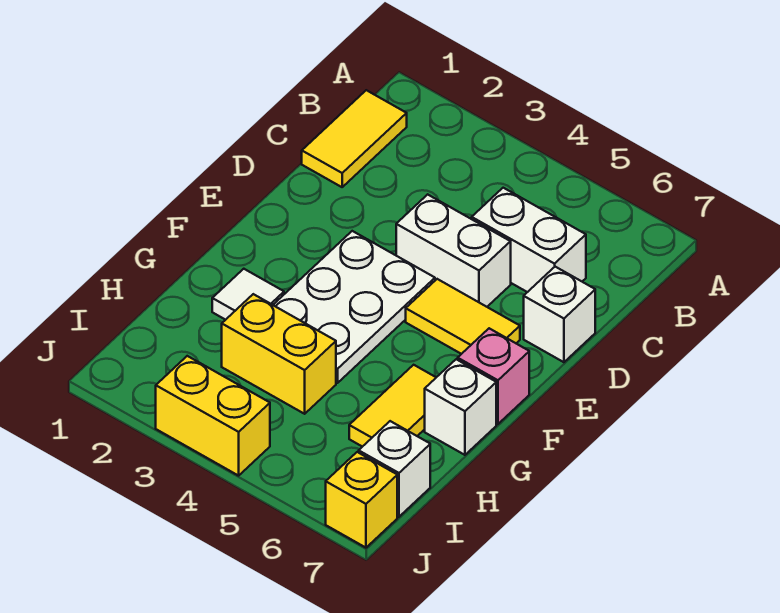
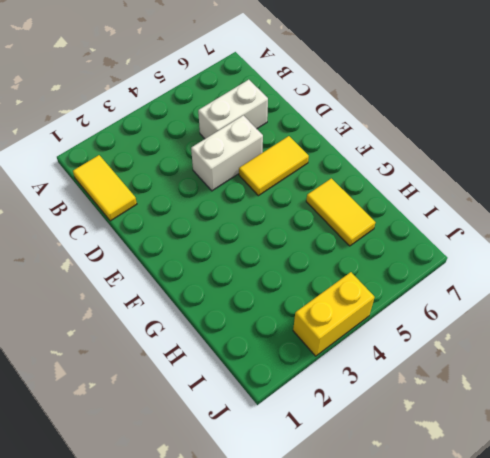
none -> white brick D7 level 1
none -> white plate E3:G4 level 1
none -> pink brick F7 level 1

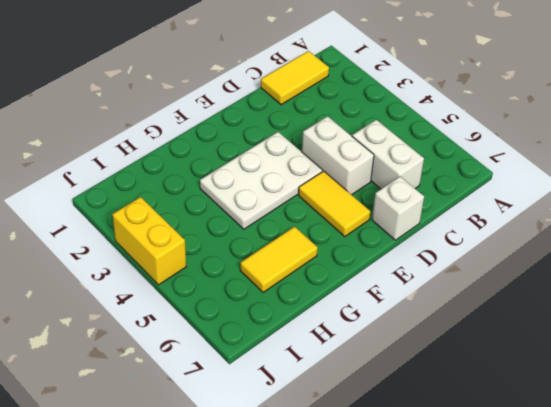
none -> pink brick F7 level 1
none -> white tile G2 level 1
none -> white brick G7 level 1

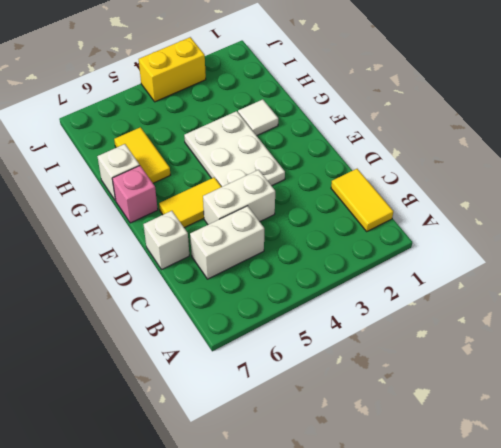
none -> yellow brick H3:H4 level 1
none -> white brick I7 level 1
none -> yellow brick J7 level 1

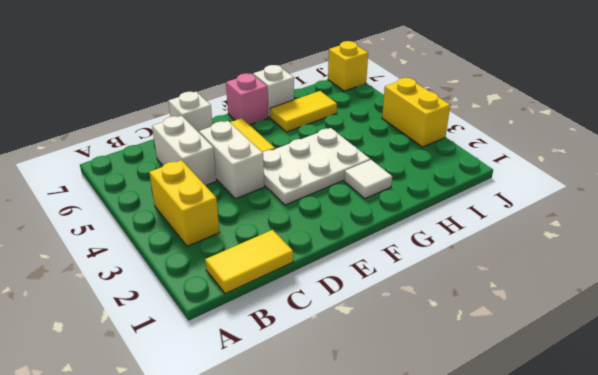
yellow brick B3:B4 level 1 -> yellow brick H3:H4 level 1
none -> white brick I7 level 1

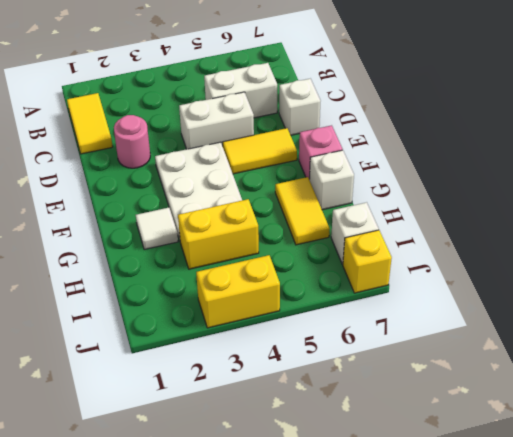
pink round brick D2 level 1 -> none

